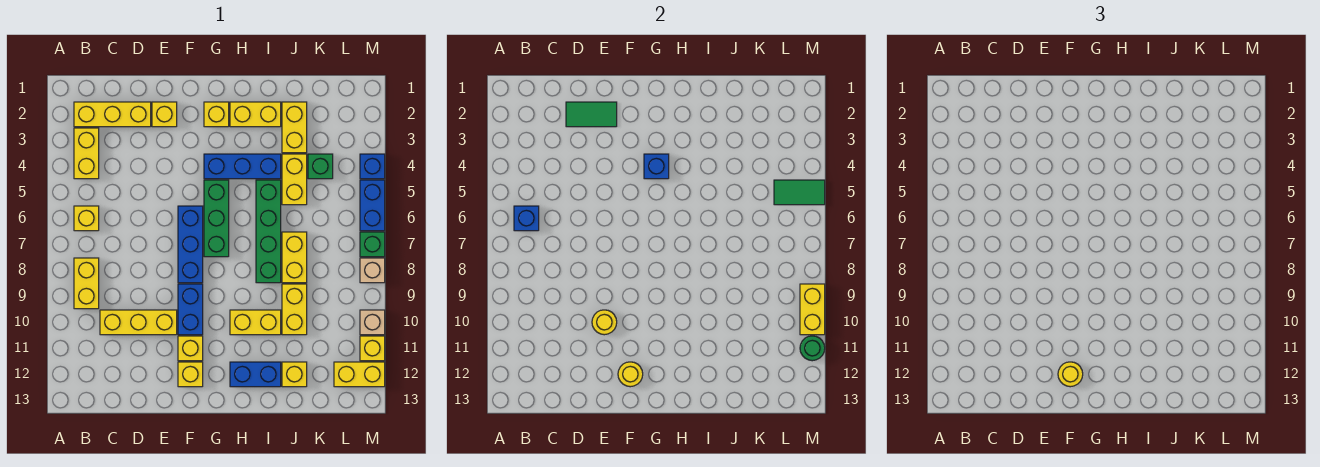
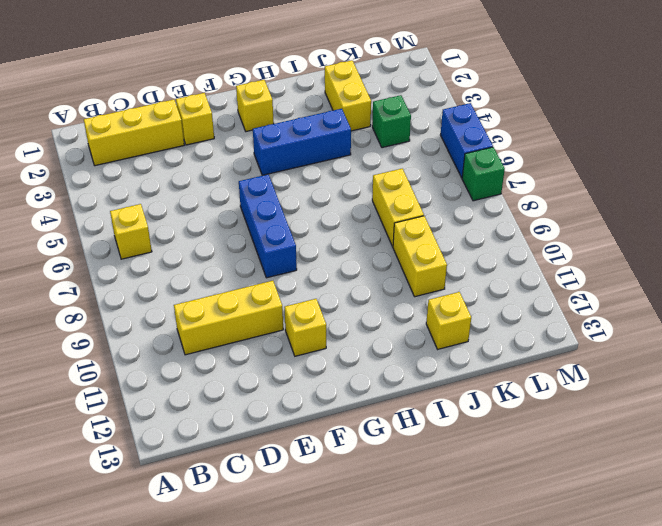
none -> yellow brick B3:B4 level 1
none -> yellow brick B8:B9 level 1
none -> blue brick F9:F10 level 1
none -> yellow brick F12 level 1

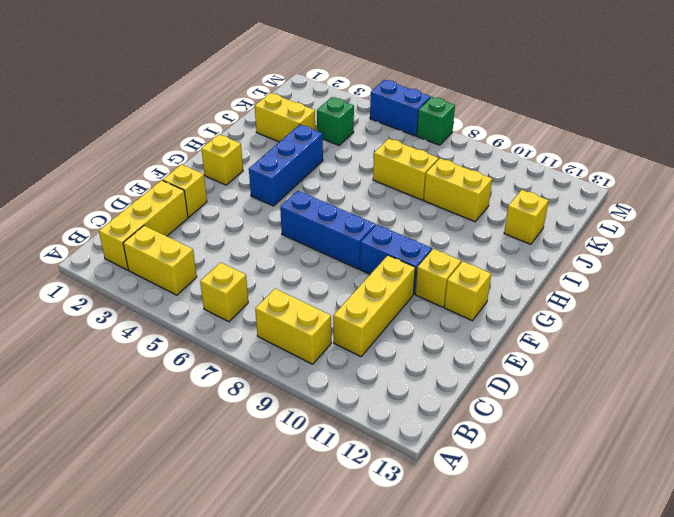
none -> green brick G5:G7 level 1
none -> yellow brick H2:I2 level 1
none -> yellow brick H10:I10 level 1
none -> blue brick H12:I12 level 1

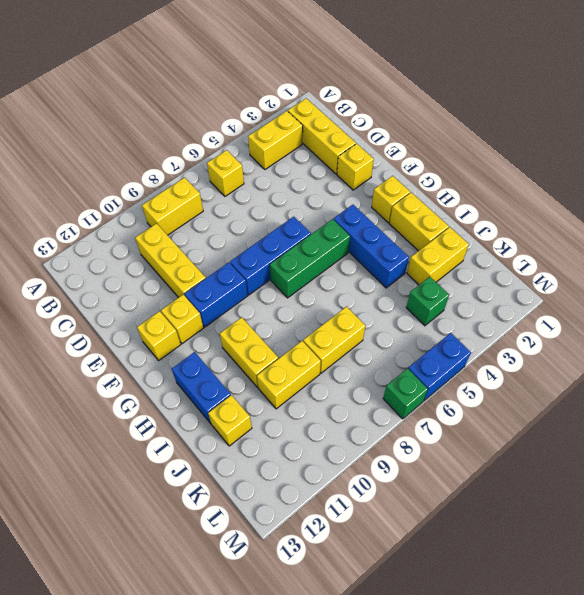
none -> green brick I5:I8 level 1
none -> yellow brick J4:J5 level 1
none -> yellow brick L12:M12 level 1
none -> blue brick M4 level 1

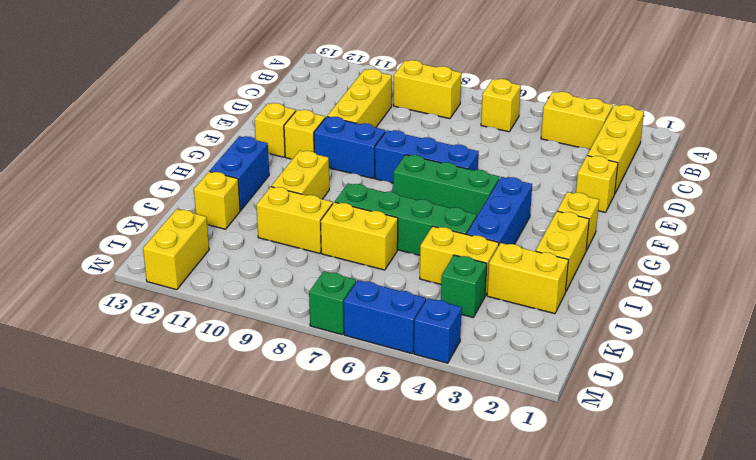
none -> tan brick M8 level 1
none -> tan brick M10 level 1
none -> yellow brick M11 level 1
none -> blue brick B6 level 2

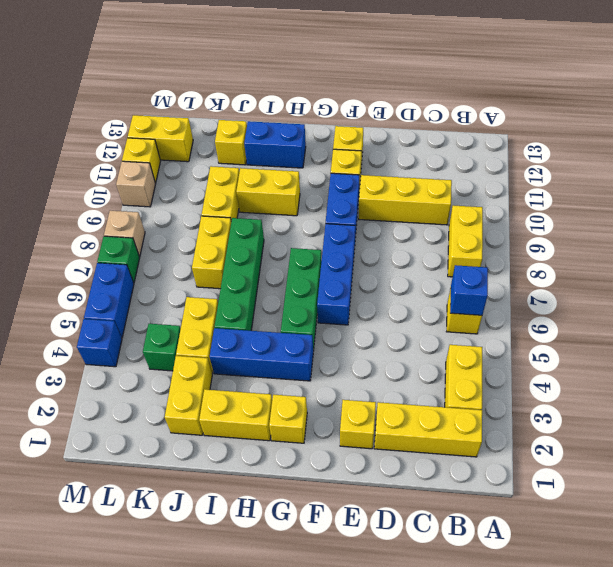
none -> green tile D2:E2 level 2
none -> yellow round brick E10 level 2
none -> yellow round brick F12 level 2
none -> blue brick G4 level 2

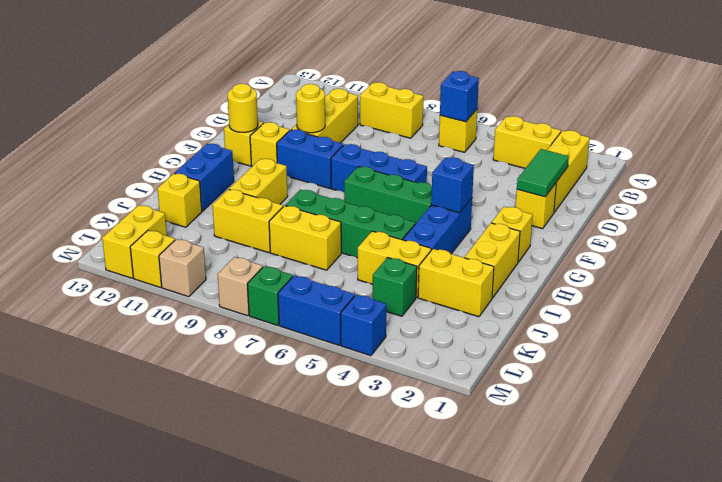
none -> green tile L5:M5 level 2
none -> yellow brick M9:M10 level 2
none -> green round brick M11 level 2
none -> yellow round brick F12 level 3

